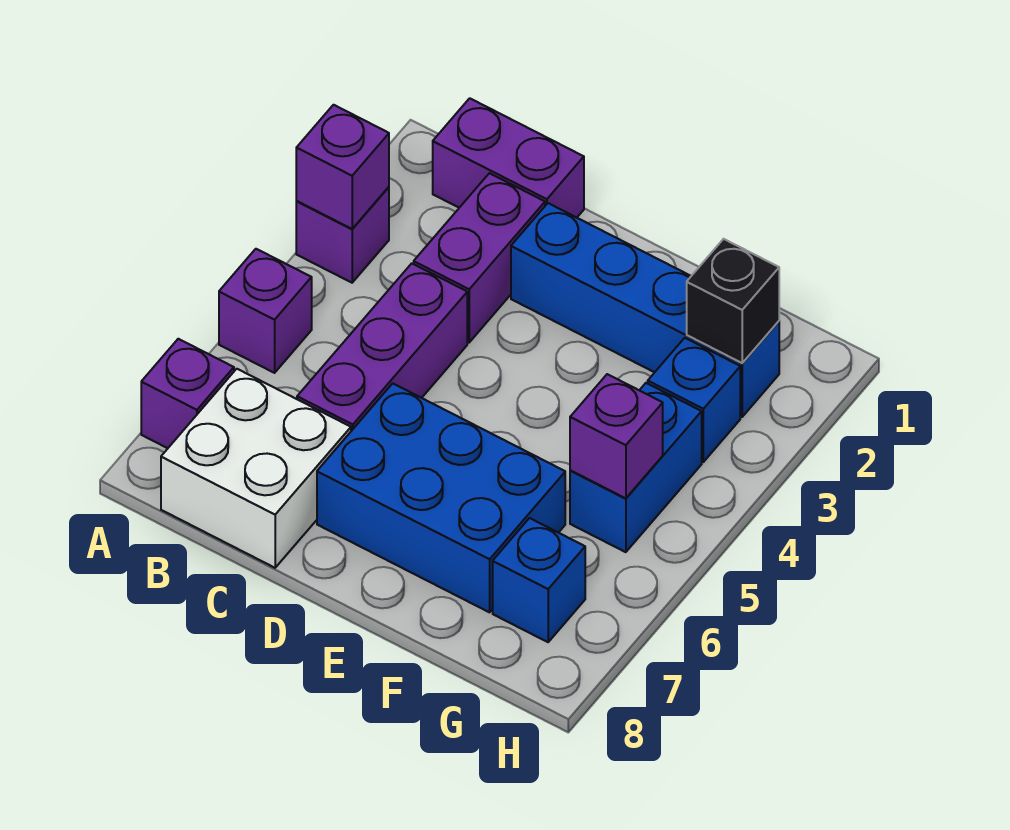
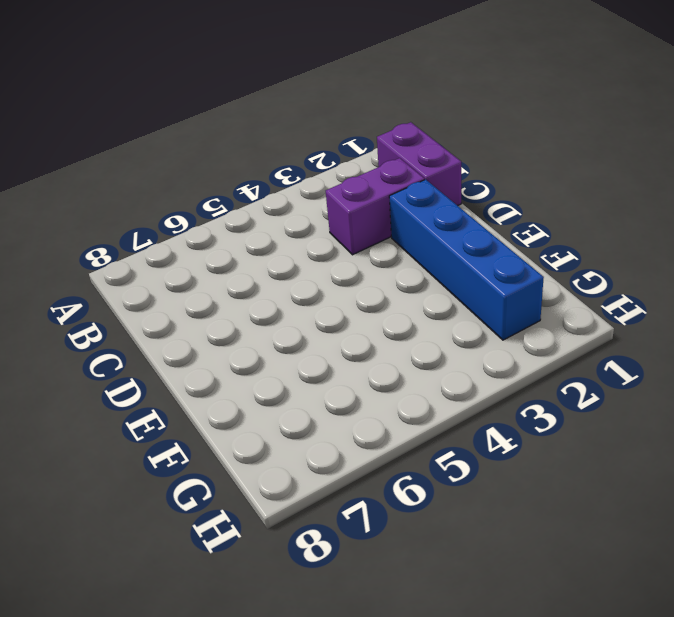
none -> purple brick A3 level 1
none -> purple brick A5 level 1
none -> purple brick A7 level 1

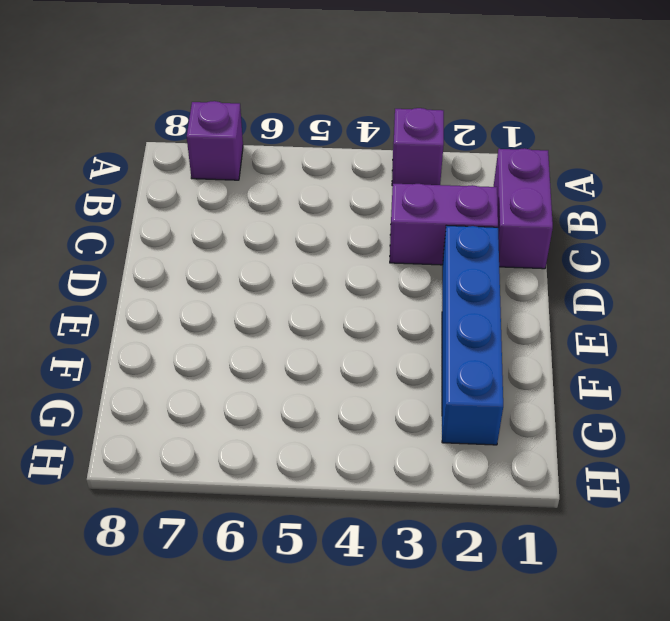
none -> purple brick A5 level 1
none -> white brick B7:C8 level 1
none -> purple brick C4:C6 level 1

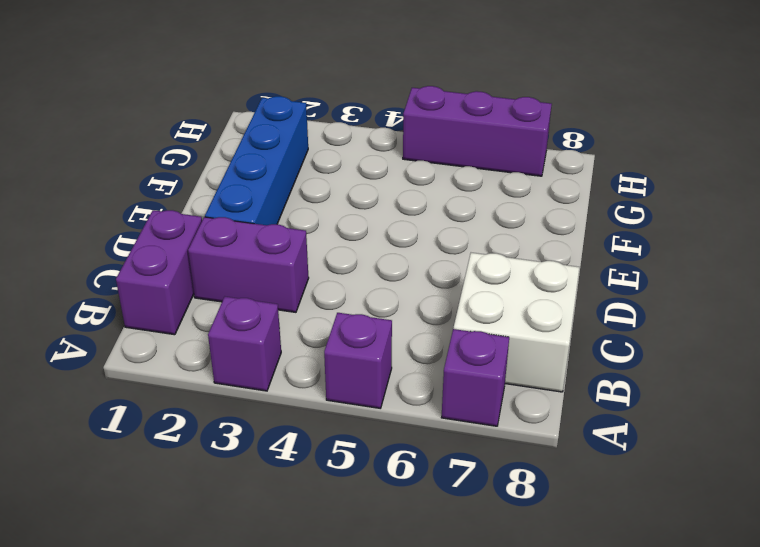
purple brick H5:H7 level 1 -> purple brick C4:C6 level 1
none -> blue brick D6:F7 level 1
none -> blue brick G3 level 1
none -> blue brick G4:G5 level 1

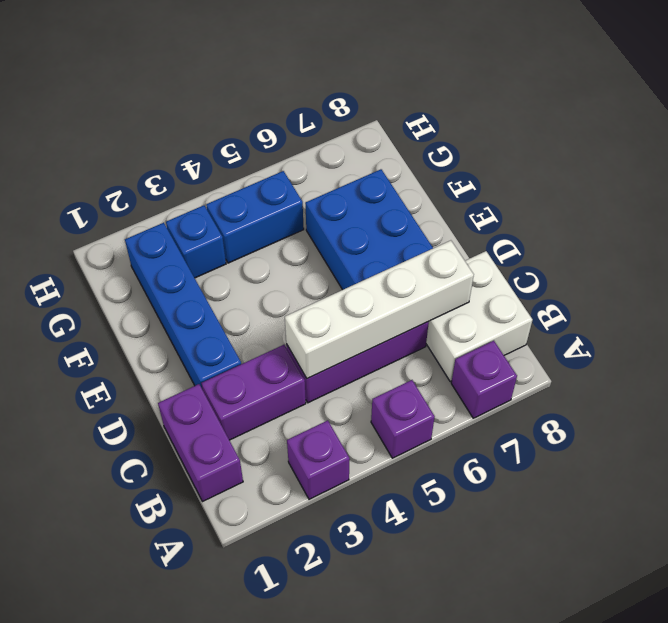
white brick C4:C7 level 2 -> none
none -> blue brick G7 level 1
none -> purple brick A3 level 2
none -> black brick G2 level 2

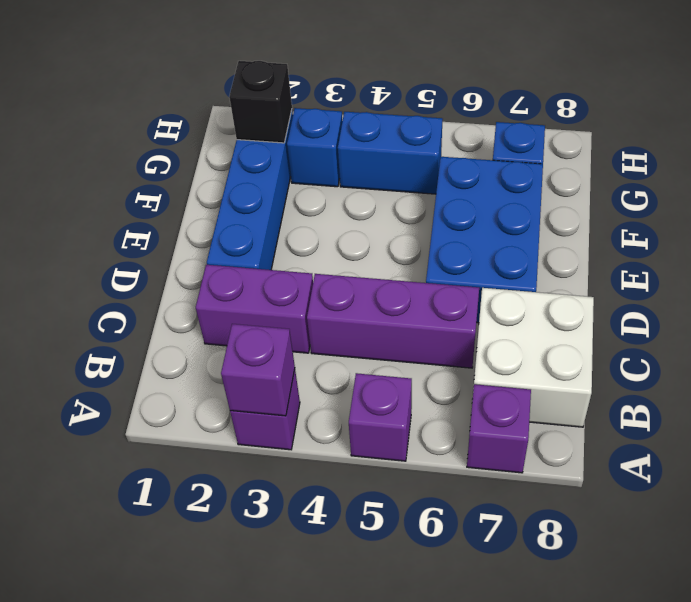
none -> purple brick B1:C1 level 1
none -> purple brick G5 level 2

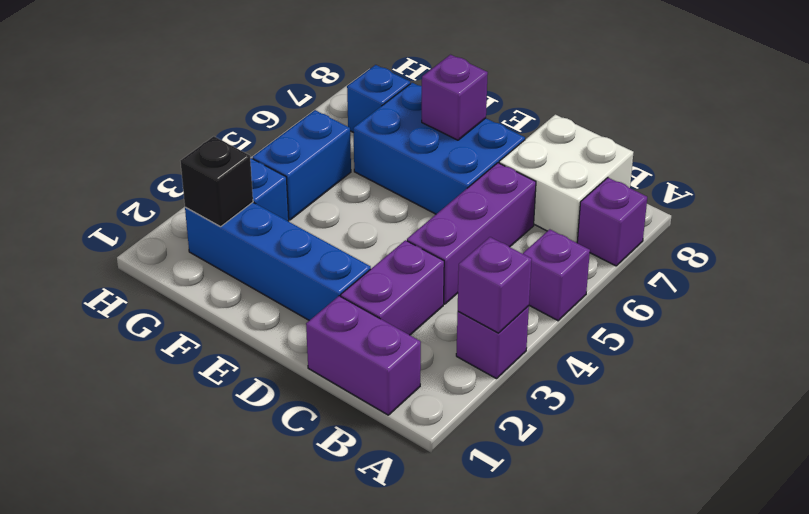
purple brick E7 level 2 -> purple brick G5 level 2

